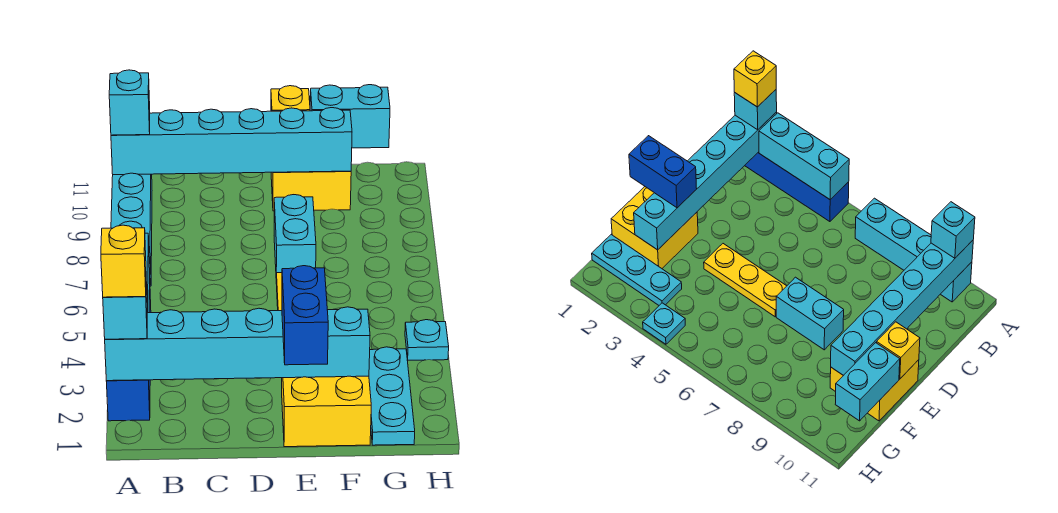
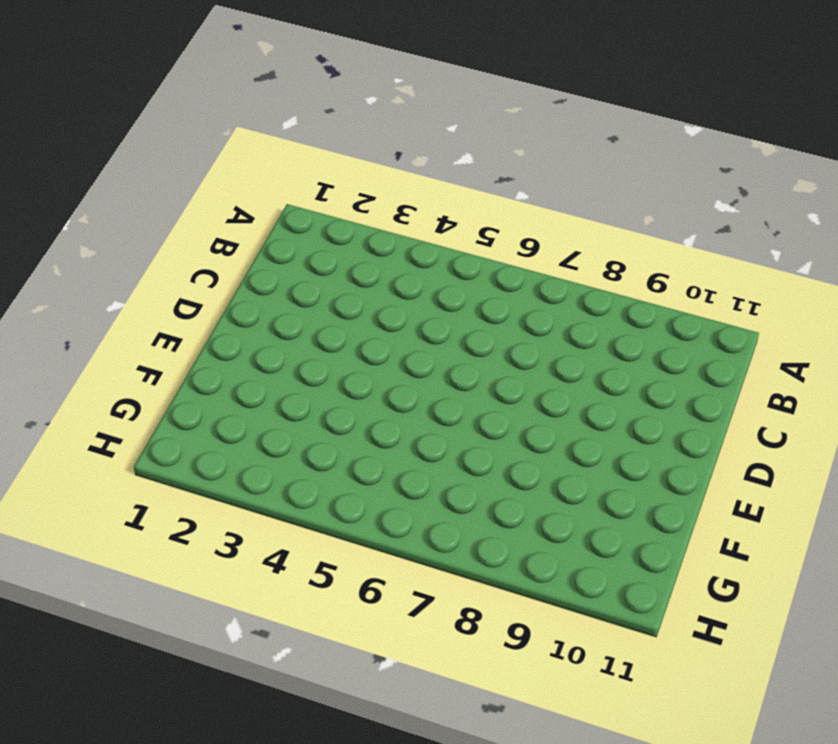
none -> blue brick A2:A5 level 1
none -> cyan brick A7:A10 level 1
none -> yellow brick E1:F2 level 1

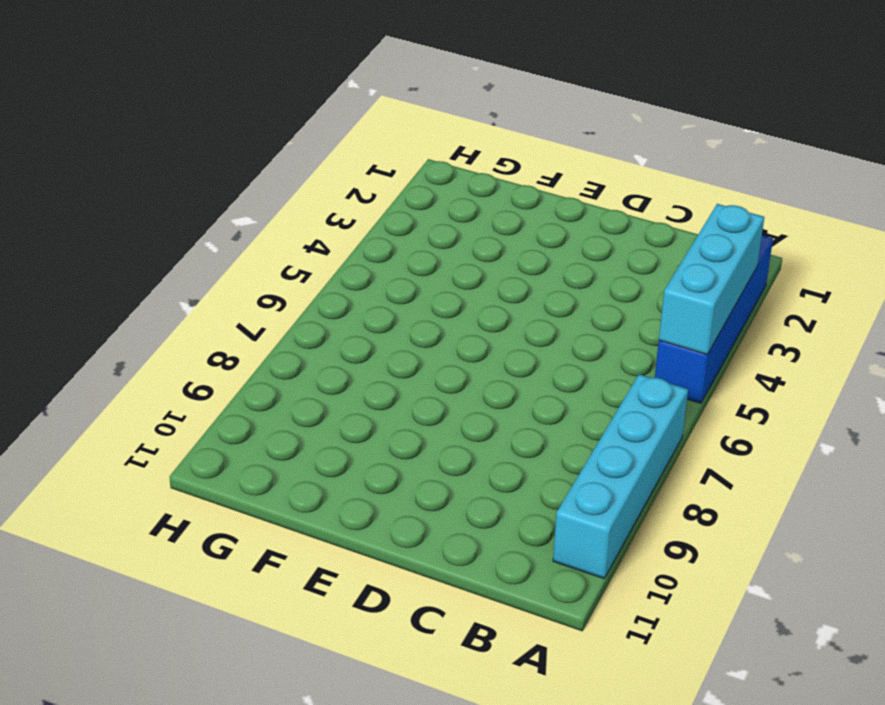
none -> yellow brick E1:F2 level 1
none -> yellow plate E4:E6 level 1
none -> cyan brick E7:E8 level 1

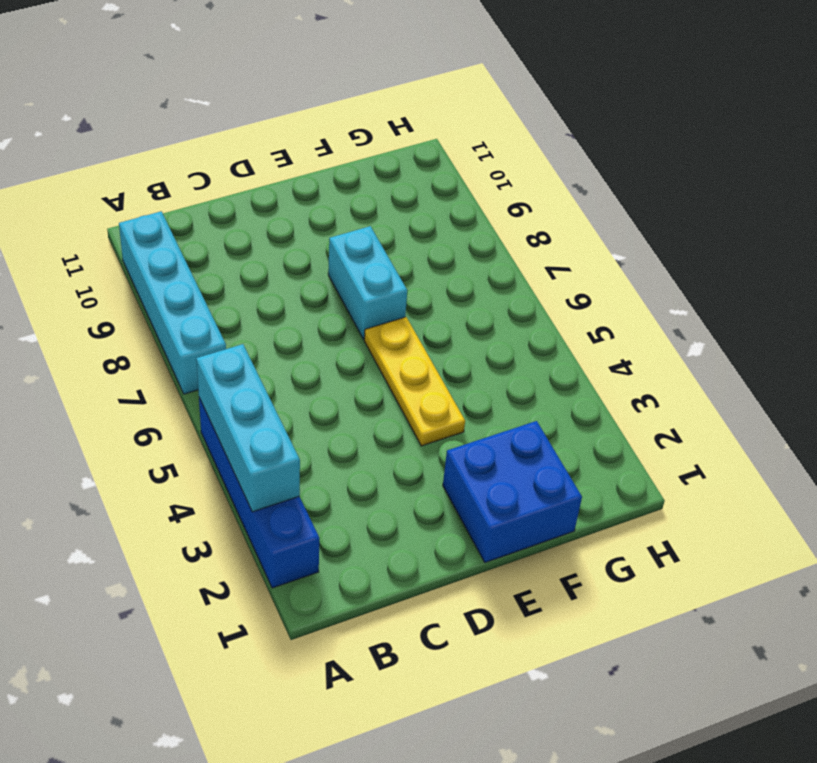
blue brick E1:F2 level 1 -> yellow brick E1:F2 level 1
none -> yellow brick E10:F11 level 1
none -> cyan plate G1:G3 level 1
none -> cyan plate H4 level 1

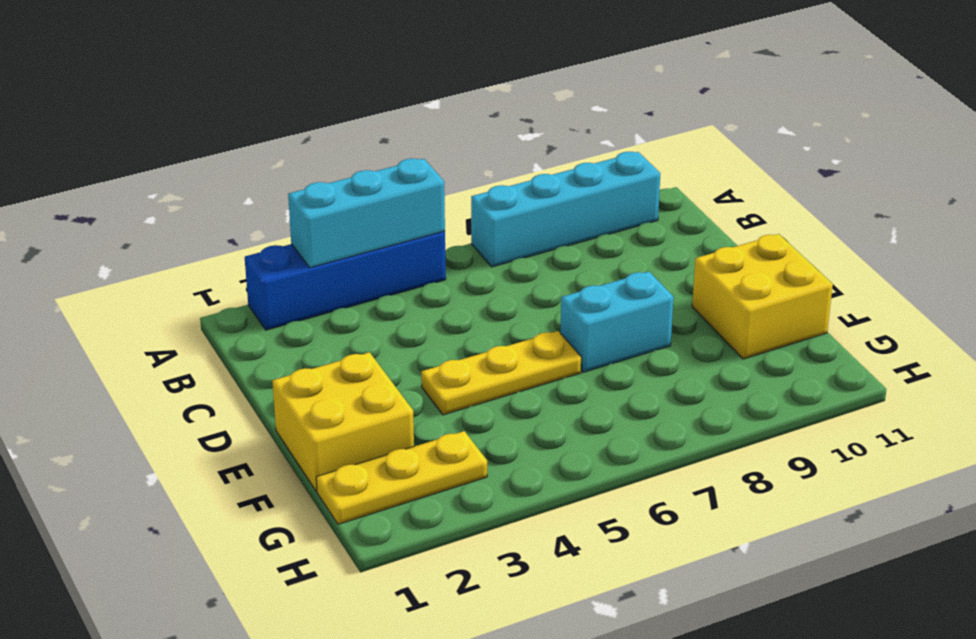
yellow plate G1:G3 level 1 -> cyan plate G1:G3 level 1
none -> cyan plate H4 level 1
none -> cyan brick A2:F2 level 2
none -> cyan brick A10:F10 level 2

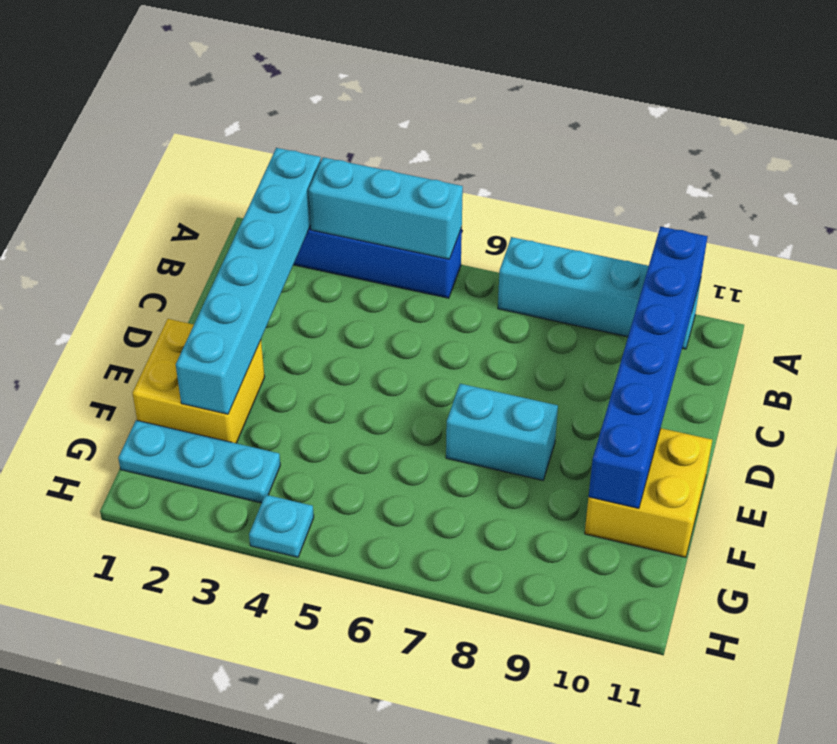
blue brick A10:F10 level 2 -> cyan brick A10:F10 level 2
none -> yellow plate E4:E6 level 1
none -> yellow brick E11 level 2
none -> cyan brick F11:G11 level 2

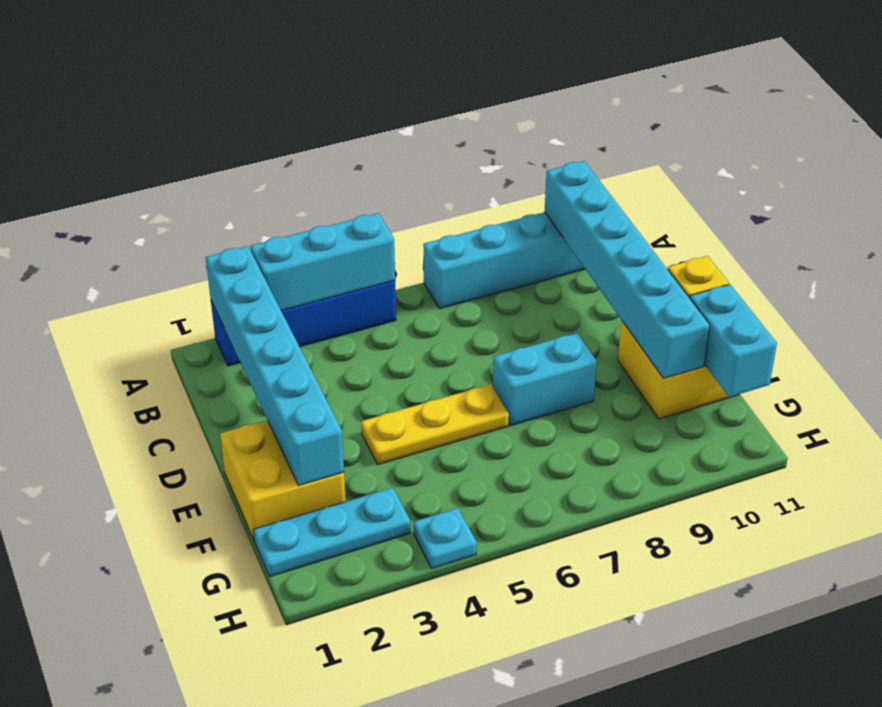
none -> cyan brick A2 level 3
none -> cyan brick A10 level 3
none -> blue brick E1:E2 level 3

